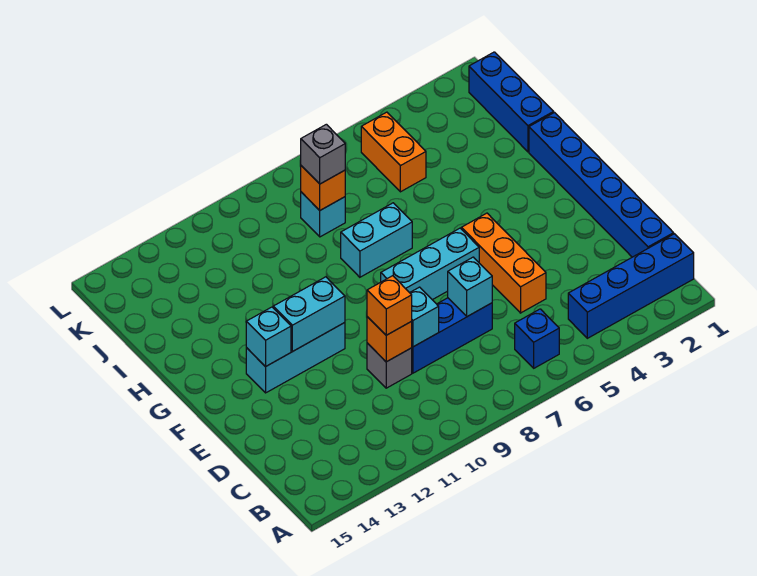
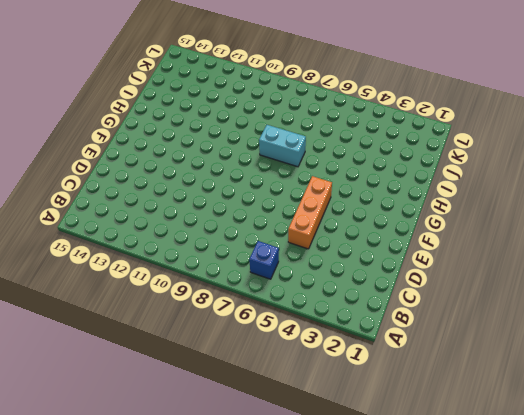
none -> blue brick B1:B4 level 1
none -> blue brick C1:H1 level 1
none -> blue brick D7:D9 level 1

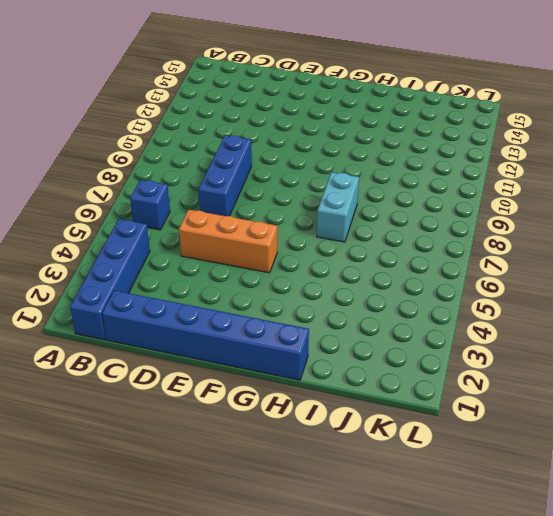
none -> grey brick D10 level 1
none -> cyan brick F6:F8 level 1
none -> cyan brick F11:F13 level 1

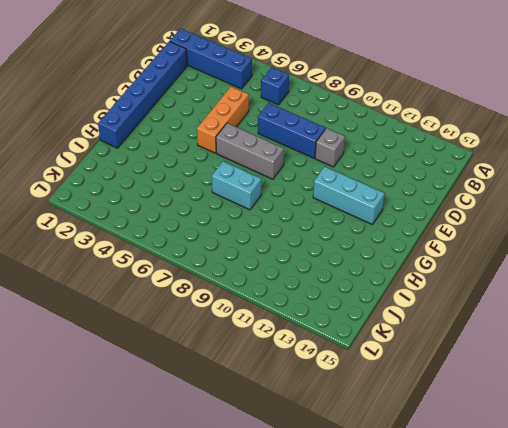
grey brick F6:F8 level 1 -> cyan brick F6:F8 level 1
none -> blue brick I1:K1 level 1
none -> orange brick J5:K5 level 1
none -> cyan brick J8 level 1

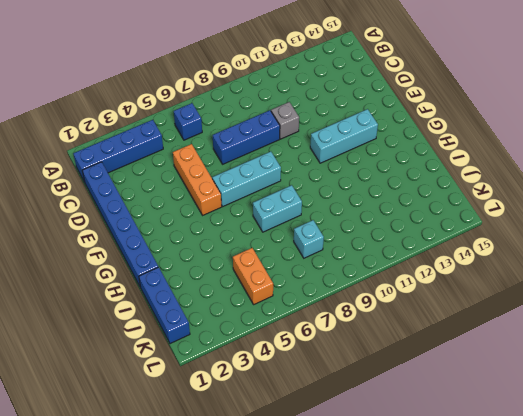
none -> cyan brick D7 level 2
none -> cyan brick D9 level 2
none -> orange brick D10 level 2

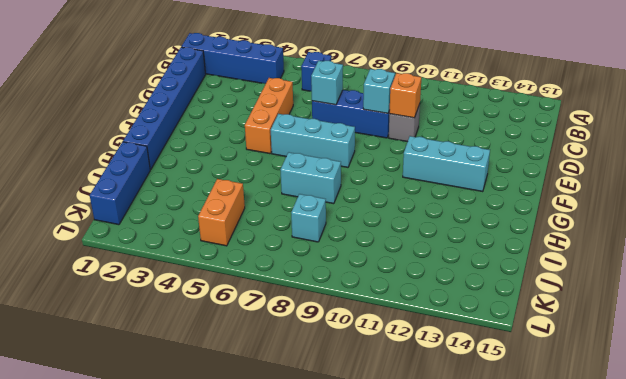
none -> cyan brick F11:F12 level 2
none -> cyan brick F13 level 2
none -> orange brick J8 level 2

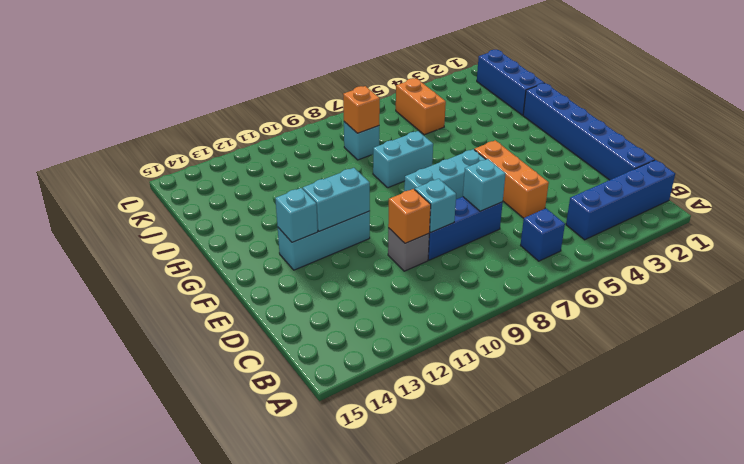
none -> orange brick D10 level 3
none -> grey brick J8 level 3

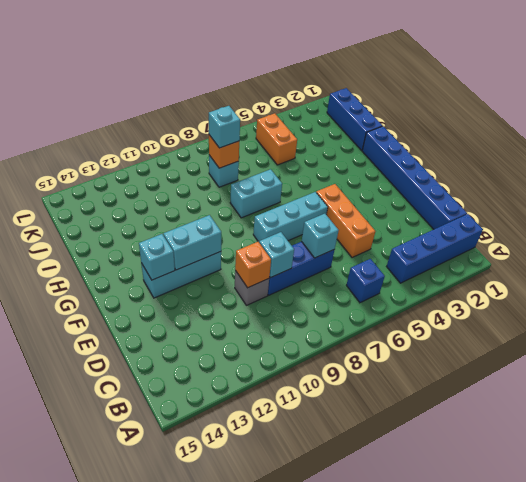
cyan brick J8 level 3 -> grey brick J8 level 3
none -> orange brick D10 level 3

